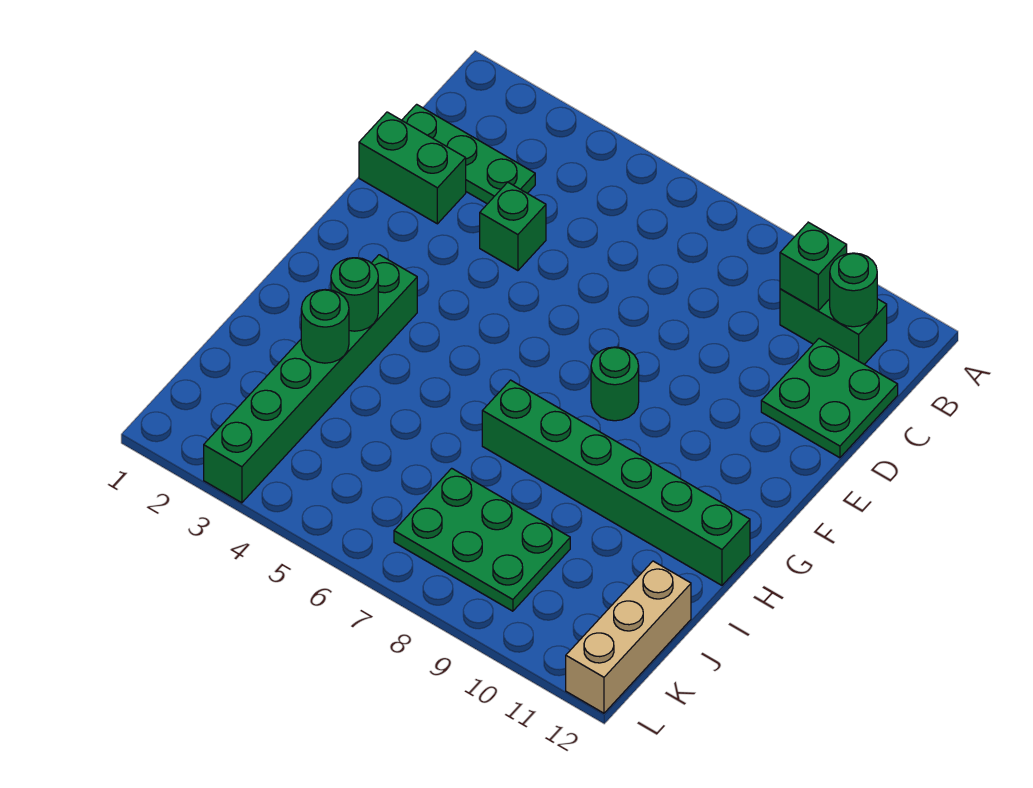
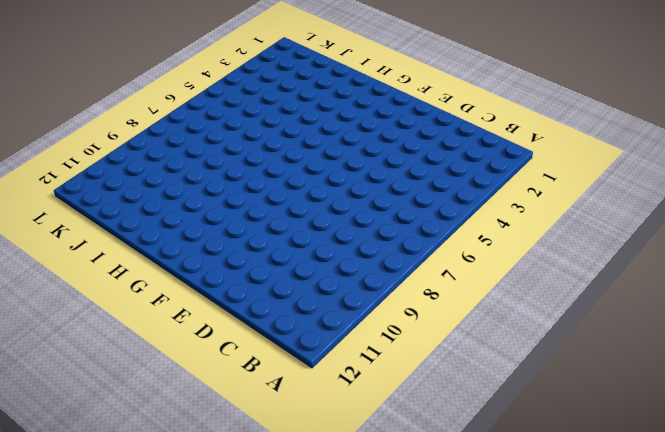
none -> green brick B10:B11 level 1
none -> green plate C1:C3 level 1
none -> green plate C11:D12 level 1

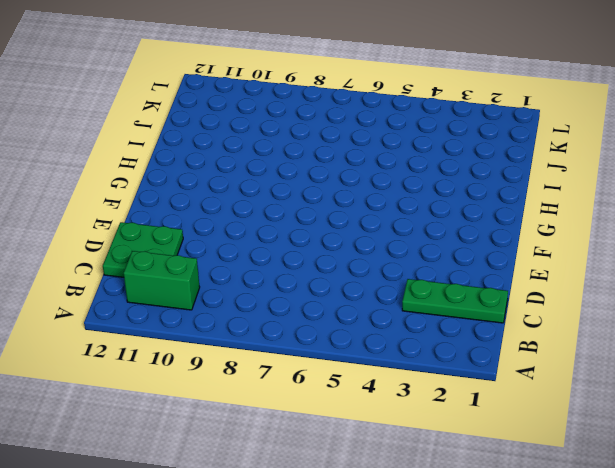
none -> green brick D1:D2 level 1
none -> green brick D4 level 1
none -> green round brick F8 level 1

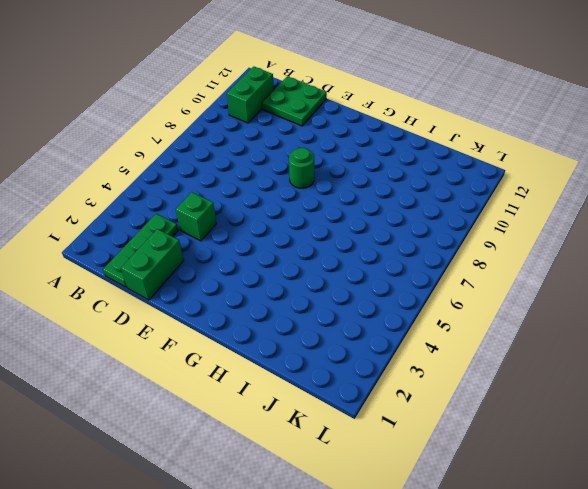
none -> green brick G3:L3 level 1
none -> green brick H7:H12 level 1
none -> green plate J7:K9 level 1

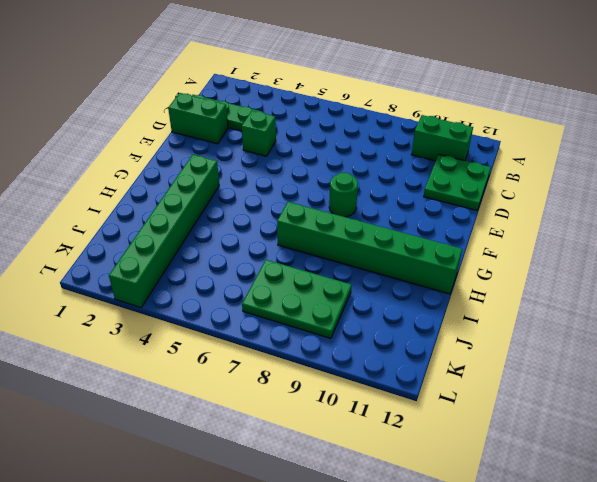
none -> tan brick J12:L12 level 1
none -> green brick B10 level 2
none -> green round brick B11 level 2

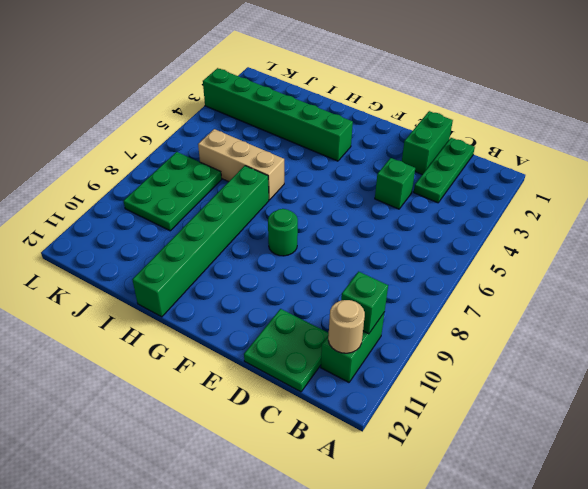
tan round brick B11 level 2 -> green round brick B11 level 2
tan brick H6:J6 level 1 -> tan brick J12:L12 level 1
none -> green round brick H3 level 2
none -> green round brick I3 level 2

